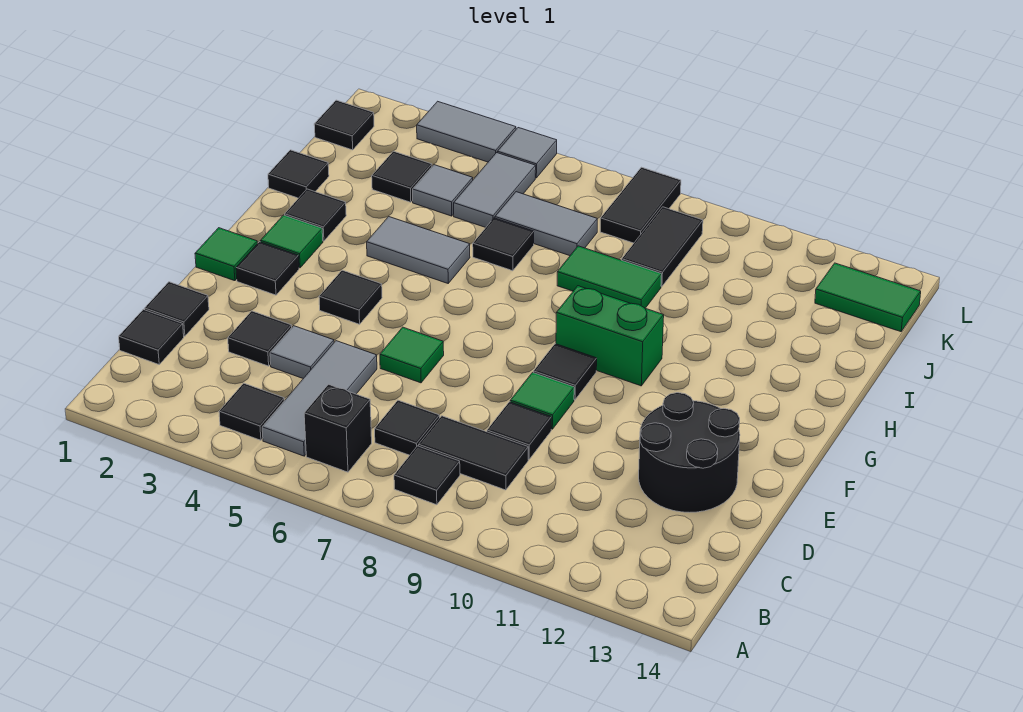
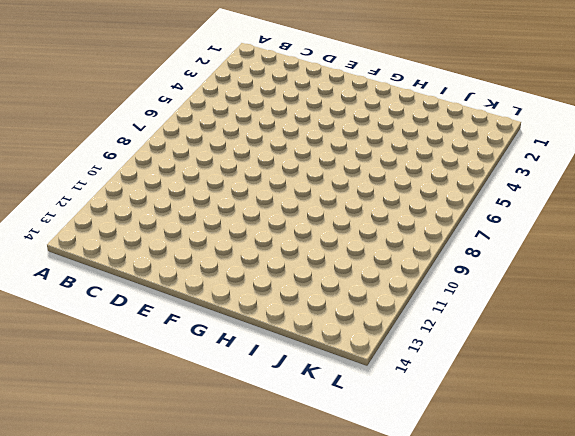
none -> black tile B4 level 1
none -> grey tile B5:D5 level 1
none -> black brick B6 level 1
none -> black tile B8 level 1

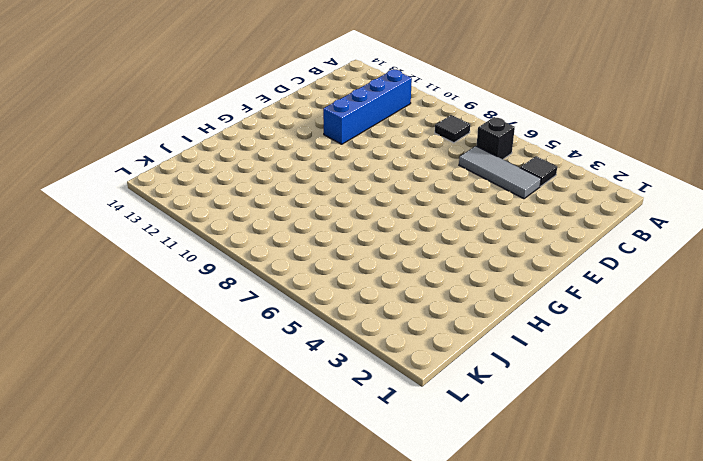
blue brick B11:E11 level 1 -> none
grey tile C4:C6 level 1 -> grey tile B5:D5 level 1
none -> black tile C1 level 1
none -> black tile C7 level 1
none -> black tile C8:C9 level 1
none -> black tile D1 level 1

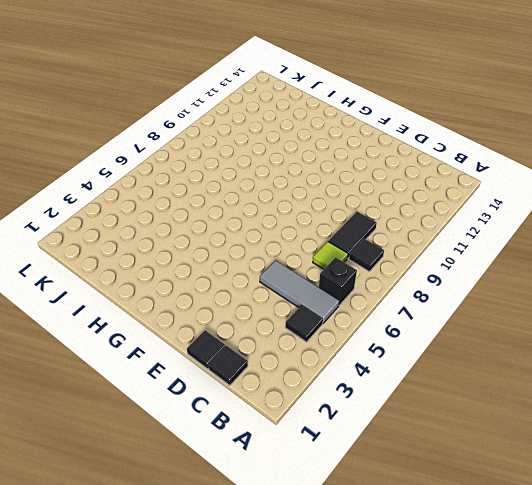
lime tile C7 level 1 -> black tile C7 level 1
none -> black tile D3 level 1
none -> grey tile D4 level 1
none -> black tile D9 level 1
none -> black round brick D12:E13 level 1

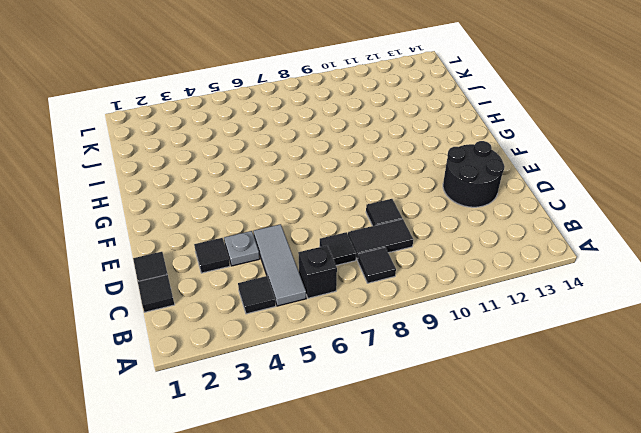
grey plate D4 level 1 -> grey tile D4 level 1
none -> green tile E6 level 1
none -> green tile E9 level 1
none -> green tile F1 level 1
none -> black tile F2 level 1

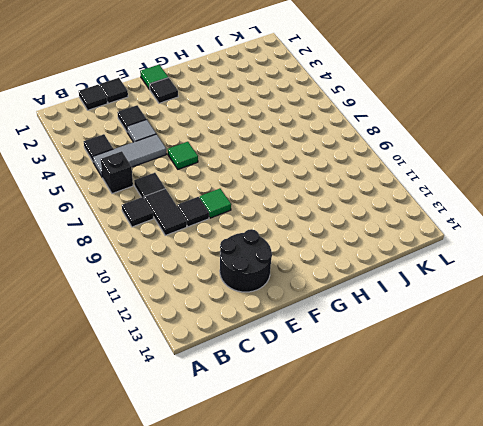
none -> black tile F4 level 1
none -> black tile F9 level 1
none -> green tile G2 level 1
none -> green brick G9:G10 level 1

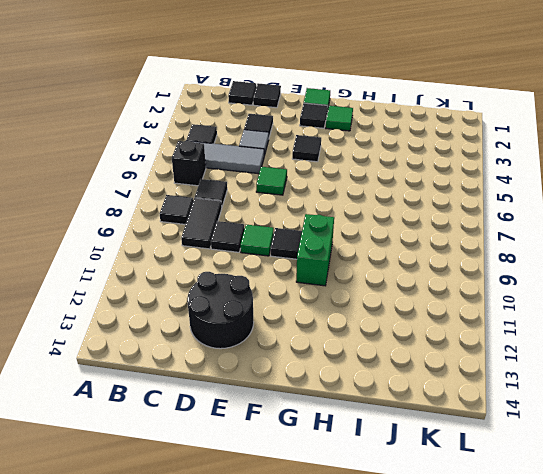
none -> black tile H2 level 1
none -> grey tile H4:H5 level 1
none -> black tile I1 level 1
none -> black tile I6 level 1

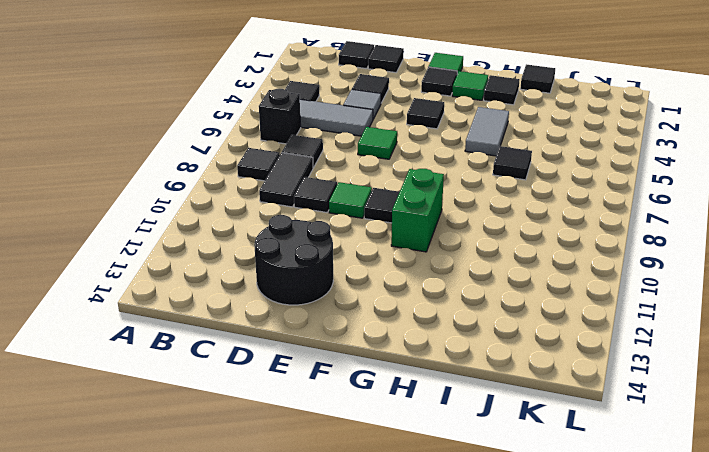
none -> green tile I8:I9 level 1
none -> black tile J3 level 1
none -> grey tile J4 level 1
none -> grey tile J5:K5 level 1

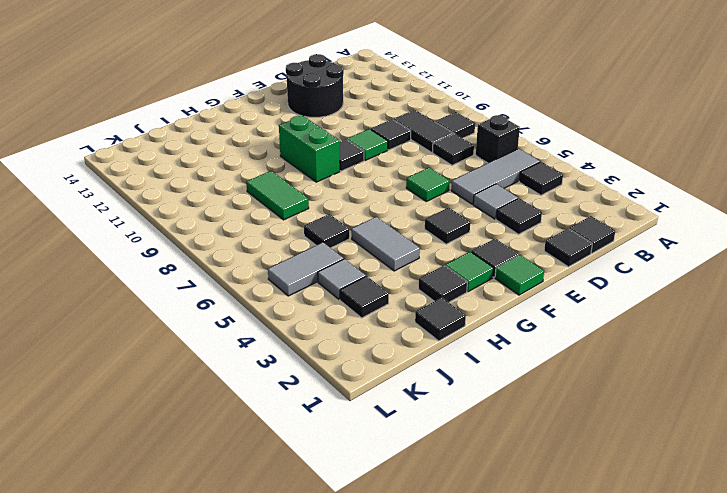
none -> grey tile J6:J7 level 1
none -> black tile J9:K9 level 1
none -> black tile K1 level 1
none -> black tile K8:L8 level 1

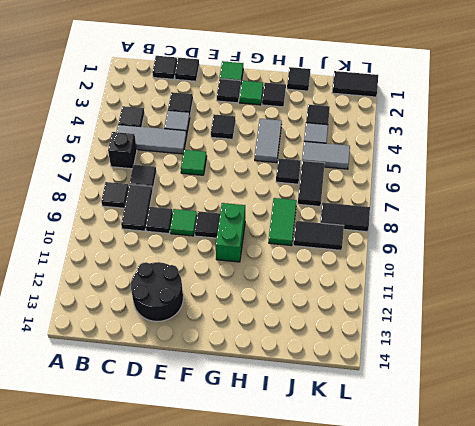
black tile J6:J7 level 1 -> grey tile J6:J7 level 1
black tile K1:L1 level 1 -> black tile K1 level 1
none -> green tile K13:K14 level 1
none -> grey tile L3:L4 level 1
none -> grey tile L5 level 1

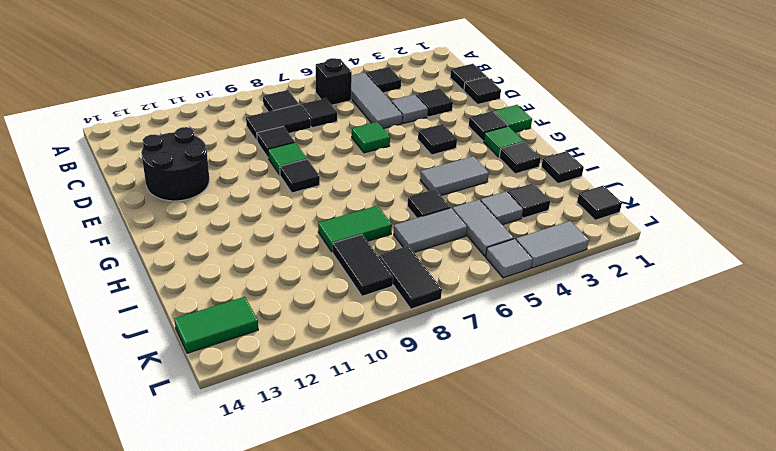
none -> green brick G9:G10 level 1

